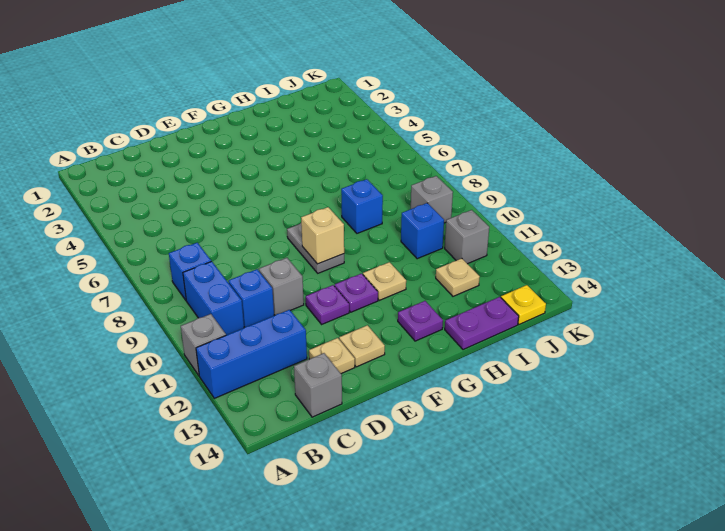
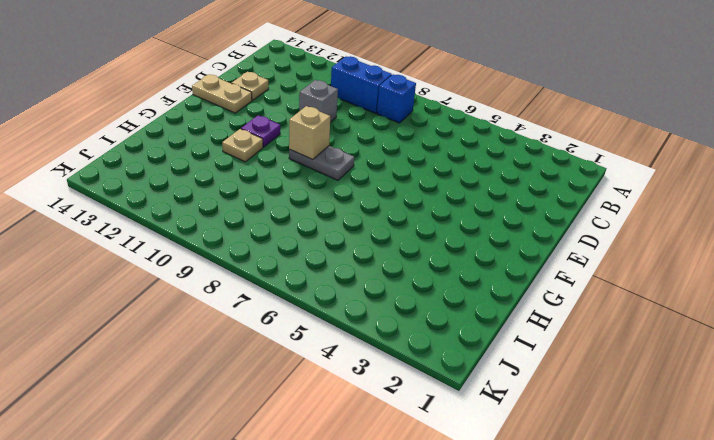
tan plate E13:E14 level 1 -> tan plate E13 level 1
none -> grey brick A11 level 1
none -> blue brick A12:C12 level 1
none -> blue brick C10 level 1

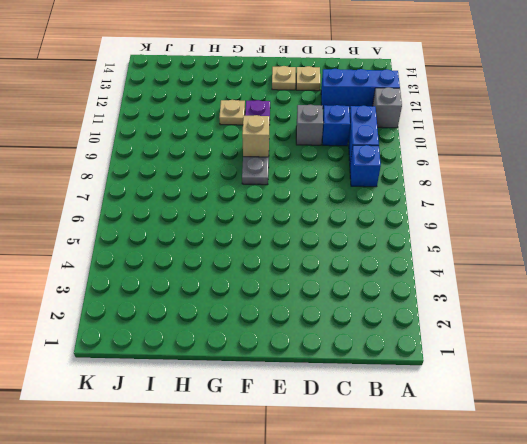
none -> grey brick C14 level 1
none -> purple plate E11 level 1
none -> purple plate G13 level 1

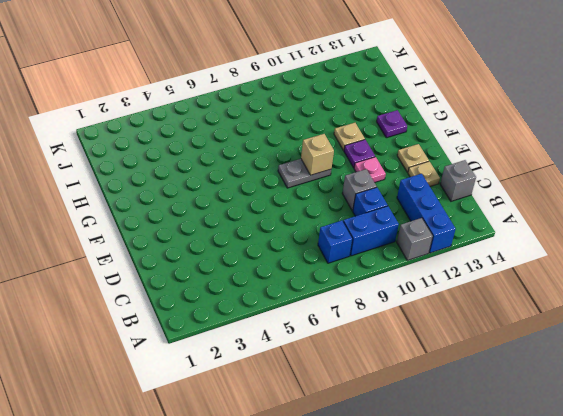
pink plate E11 level 1 -> purple plate E11 level 1
none -> blue brick H8 level 1
none -> purple plate H14:I14 level 1
none -> blue brick I10 level 1

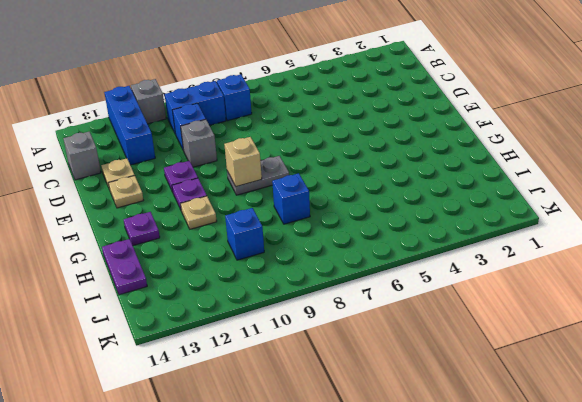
none -> tan plate I12 level 1
none -> grey brick J9 level 1
none -> grey brick J11 level 1

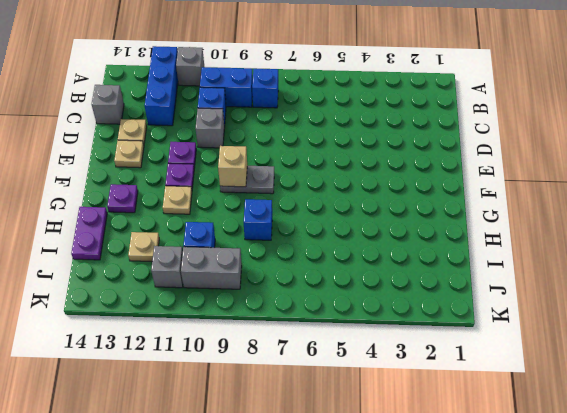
grey brick J9:J10 level 1 -> grey brick J9 level 1
none -> yellow plate J14 level 1

